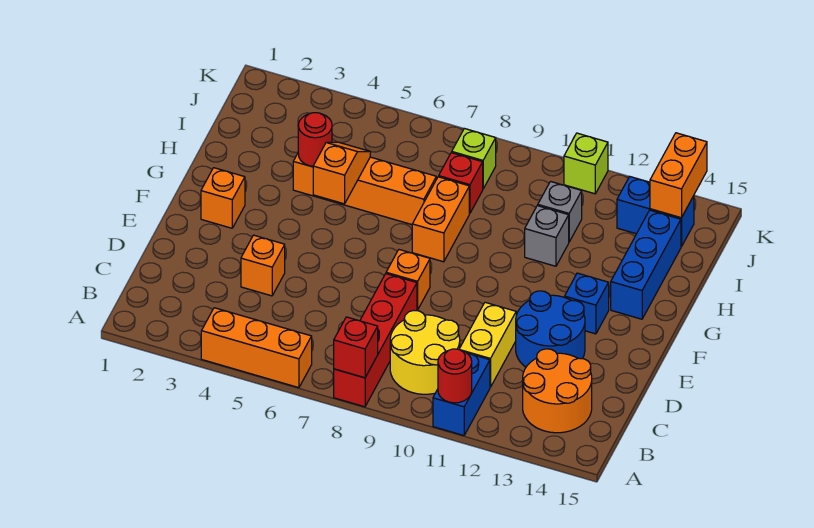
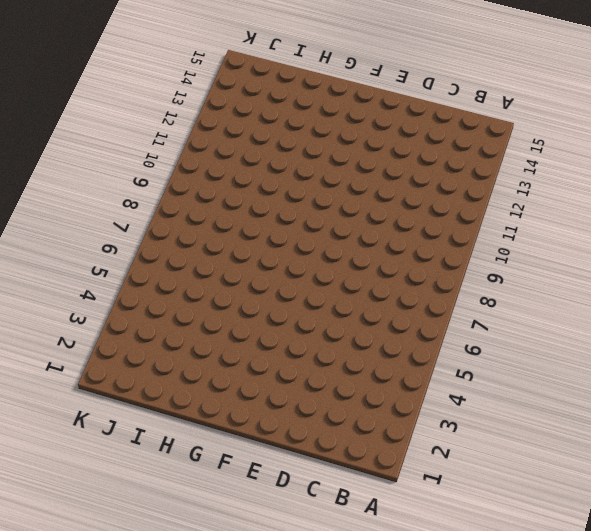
none -> orange brick A4:A6 level 1
none -> red brick A8:D8 level 1
none -> blue brick A11:B11 level 1

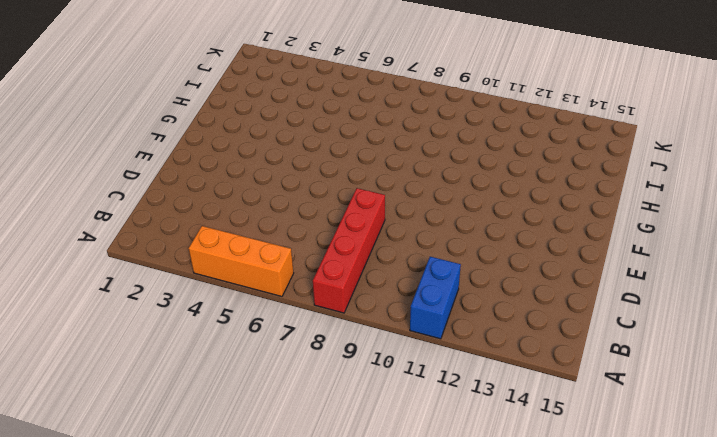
none -> yellow round brick B9:C10 level 1
none -> orange round brick B13:C14 level 1
none -> yellow brick C11:D11 level 1

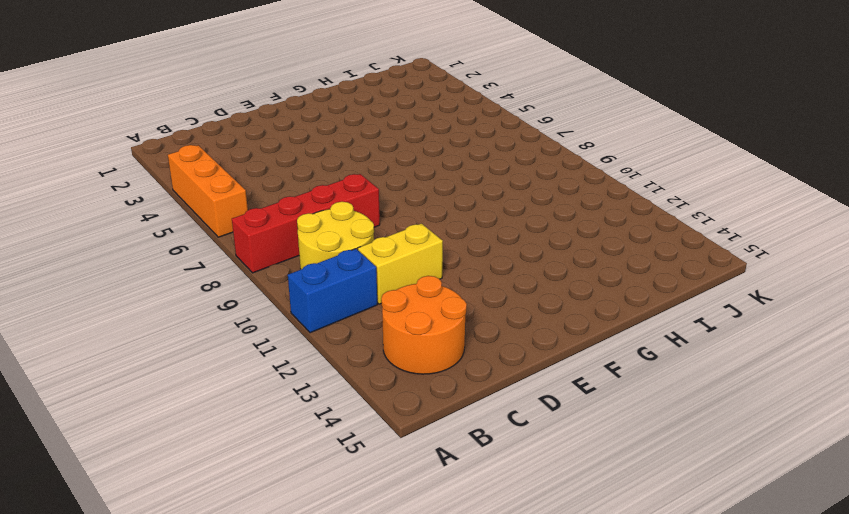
none -> orange brick D4 level 1
none -> blue round brick D12:E13 level 1
none -> orange brick E8 level 1

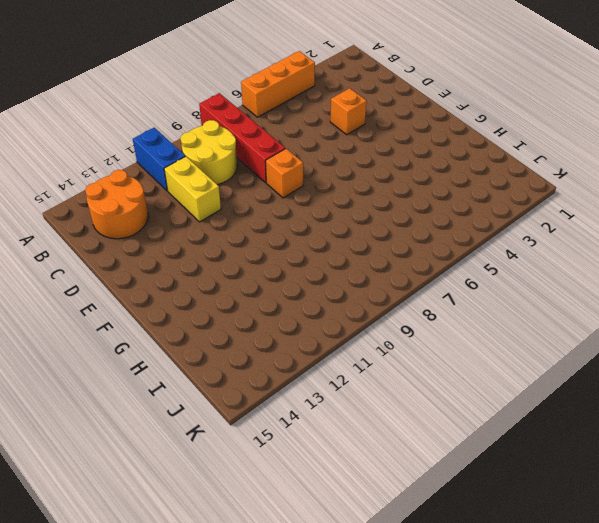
none -> blue round brick D12:E13 level 1
none -> orange brick F2 level 1
none -> blue brick F13 level 1

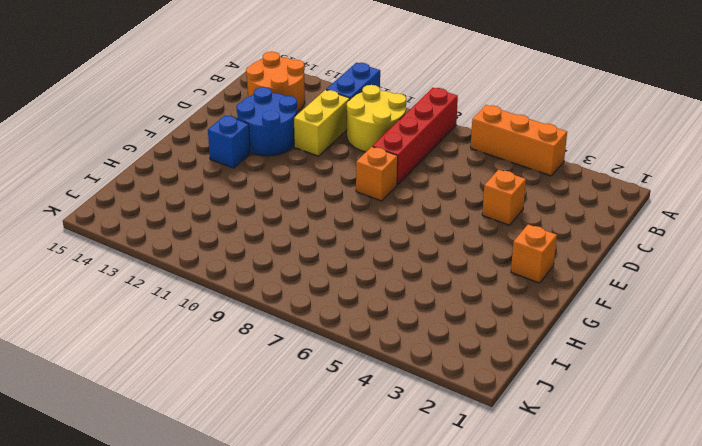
none -> orange brick G8:H8 level 1
none -> blue brick G14:I14 level 1
none -> orange brick H4:H7 level 1

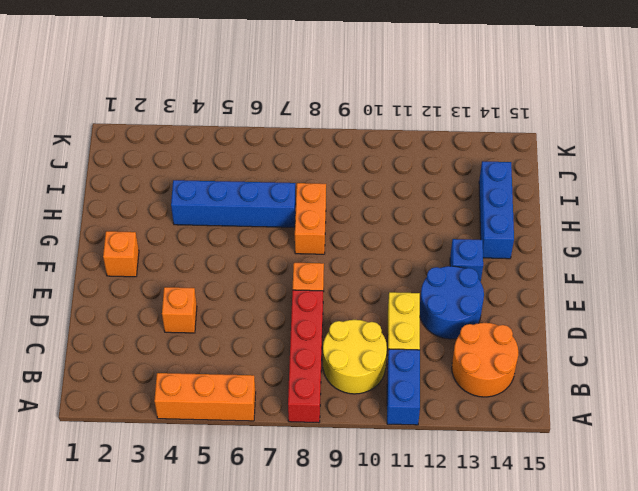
blue brick H4:H7 level 1 -> orange brick H4:H7 level 1
none -> grey brick H11 level 1
none -> red brick I8 level 1
none -> grey brick I11 level 1

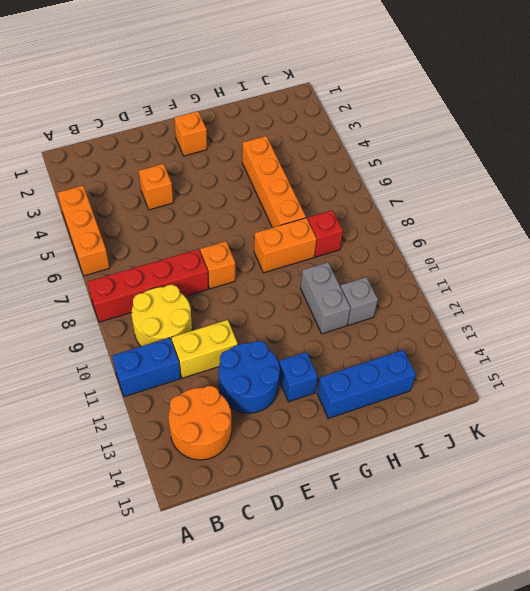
grey brick H10:H11 level 1 -> grey brick H11 level 1
none -> lime brick J8 level 1
none -> blue brick J13:J14 level 1
none -> lime brick K11 level 1

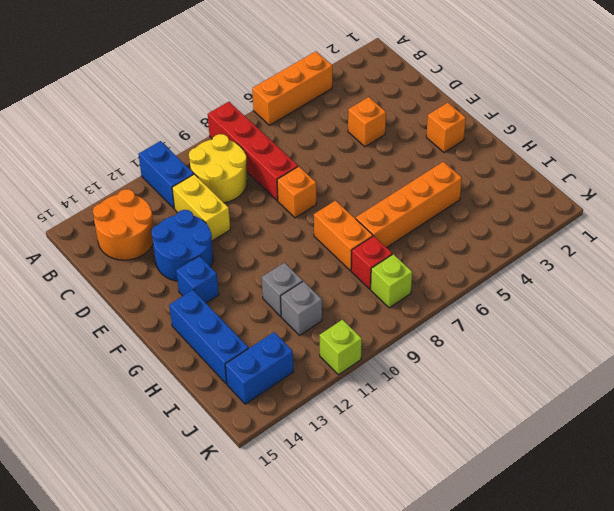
none -> red brick A8 level 2
none -> red round brick A11 level 2
none -> orange slope G5:H5 level 2 top G

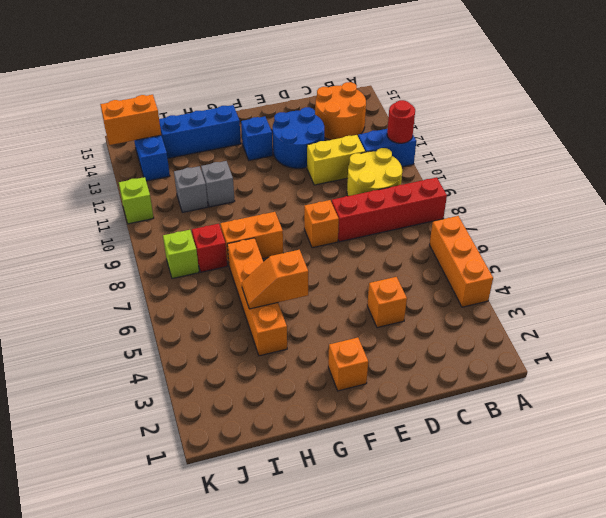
none -> red brick A8 level 2
none -> red round brick H4 level 2

